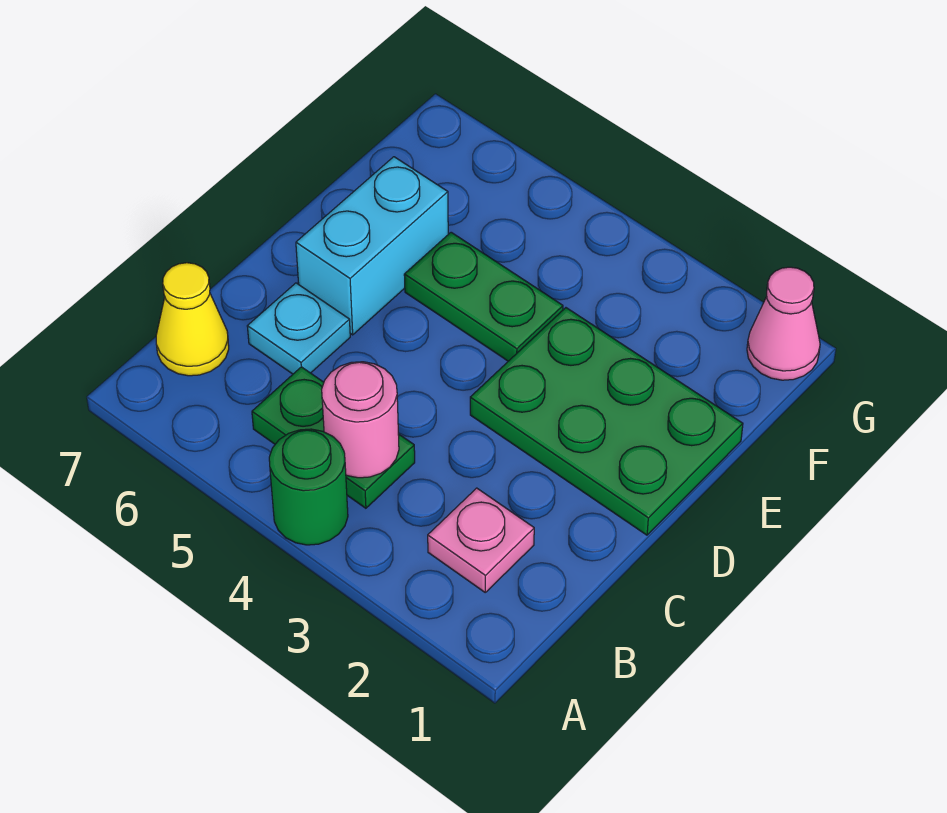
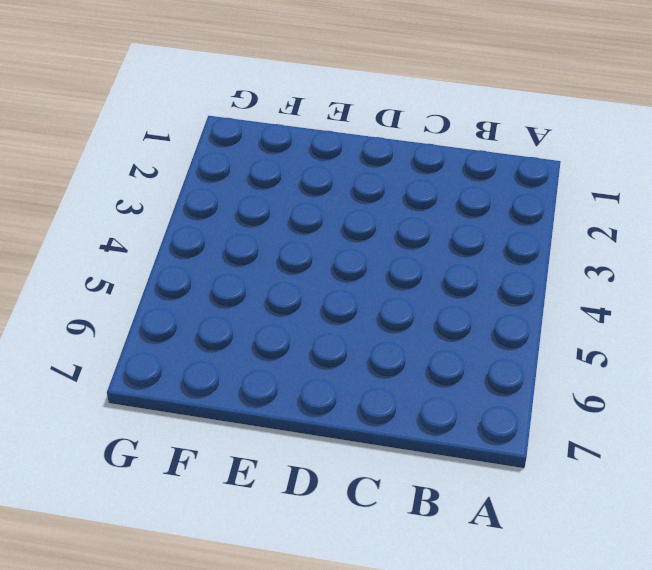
none -> green round brick A4 level 1
none -> pink plate B2 level 1

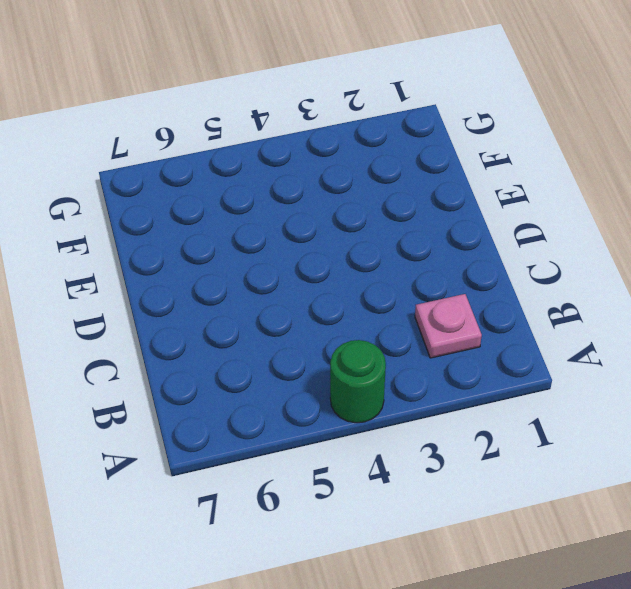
none -> green plate B4:B5 level 1
none -> yellow cone B7 level 1

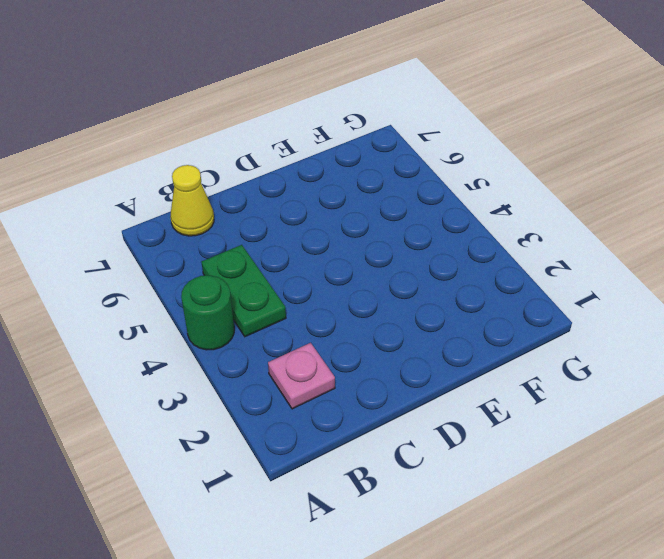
none -> cyan plate C6 level 1
none -> green plate D1:E3 level 1

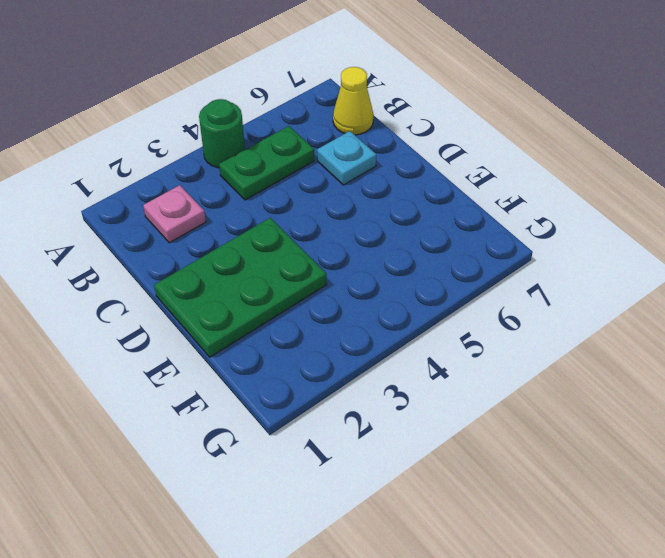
none -> cyan brick D6:E6 level 1
none -> green plate E4:E5 level 1

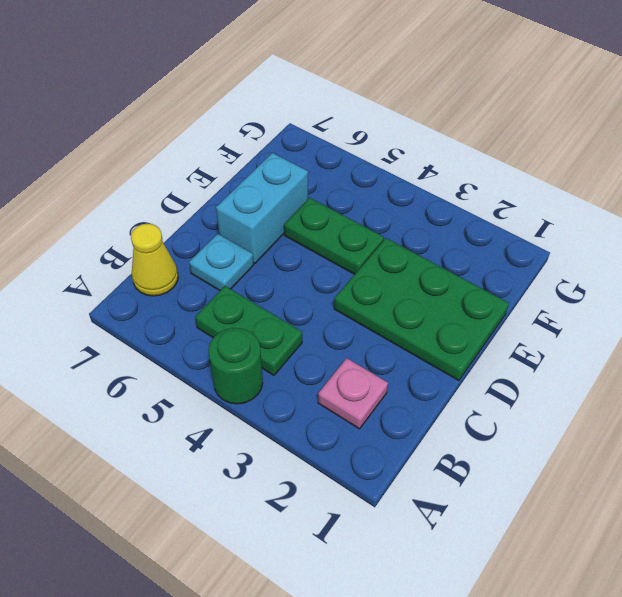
none -> pink cone G1 level 1
none -> pink round brick B4 level 2

